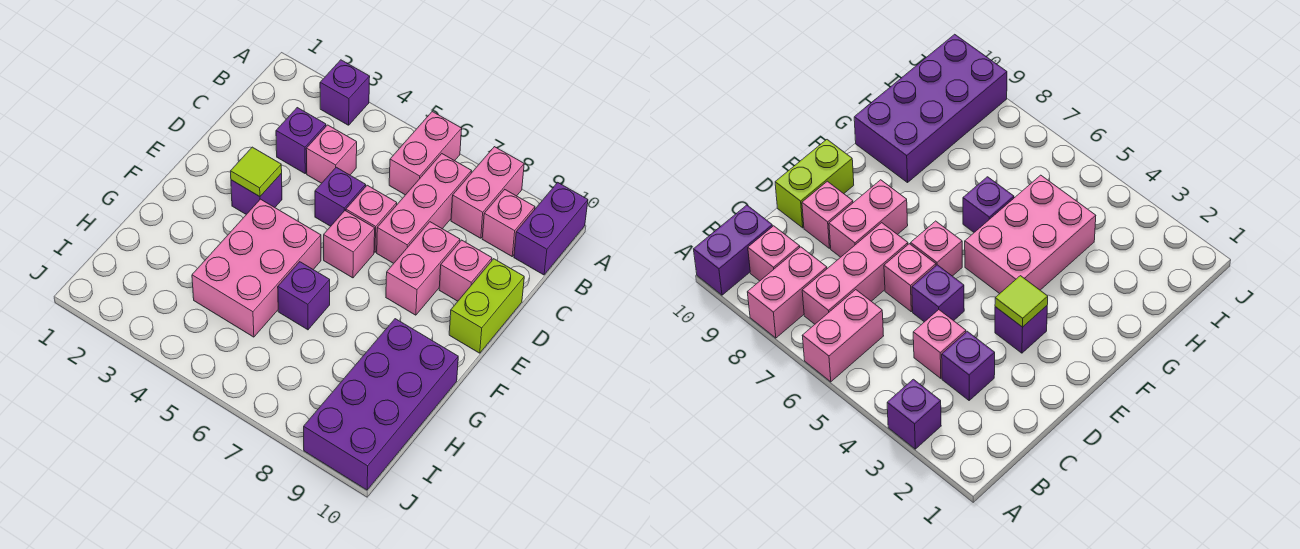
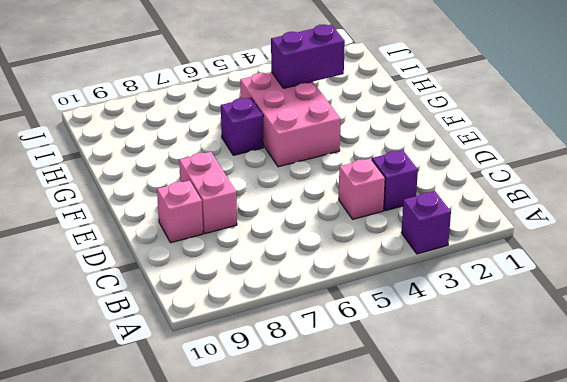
purple brick H3:H4 level 2 -> purple brick A10:B10 level 1
none -> pink brick A6:B6 level 1
none -> pink brick A8:B8 level 1
none -> pink brick B7:D7 level 1

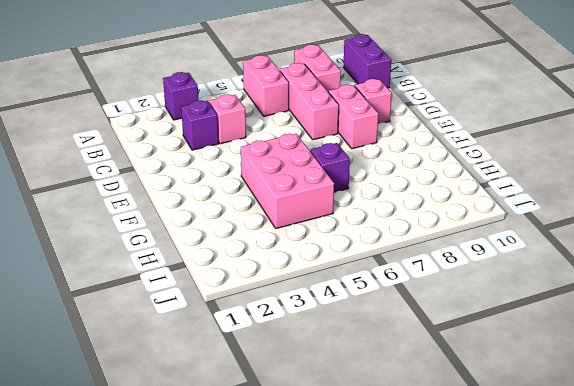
none -> pink brick B9 level 1
none -> purple brick D5 level 1
none -> pink brick D6 level 1

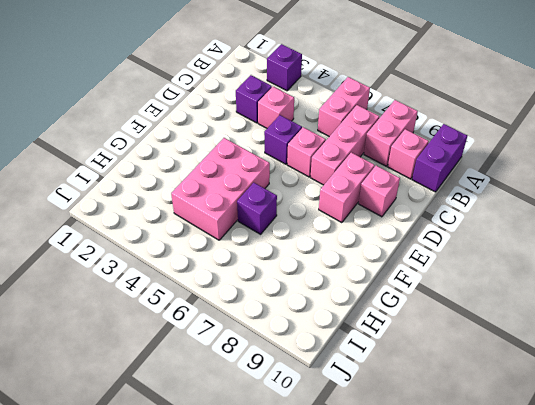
none -> lime brick D10:E10 level 1
none -> purple brick E3 level 1
none -> pink brick E6 level 1

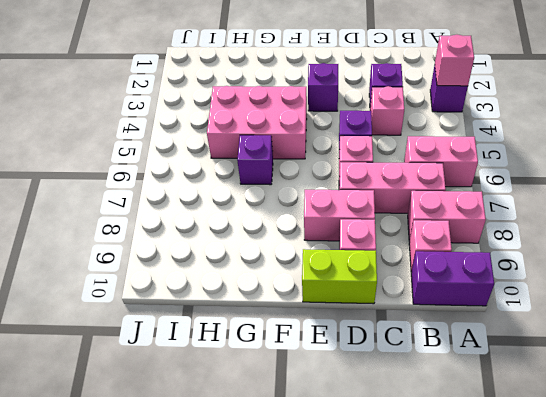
pink brick A3 level 2 -> pink brick E6 level 1
none -> purple brick G9:J10 level 1
none -> lime tile E3 level 2

